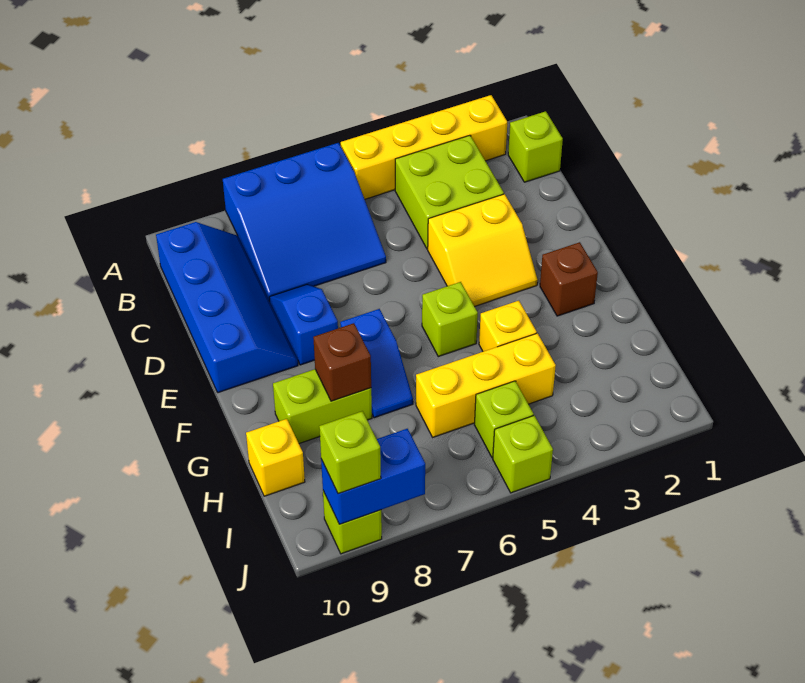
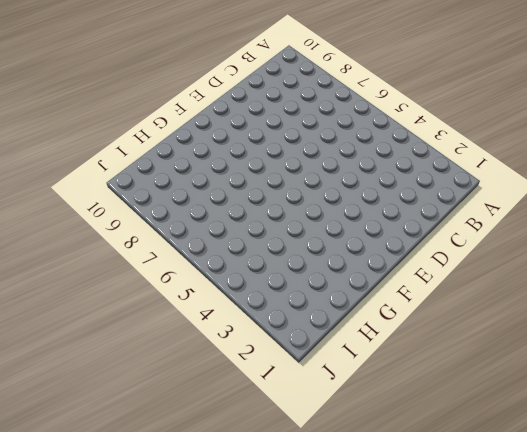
none -> yellow brick A2:A5 level 1
none -> blue slope A6:C8 level 1 top A
none -> lime brick B1 level 1

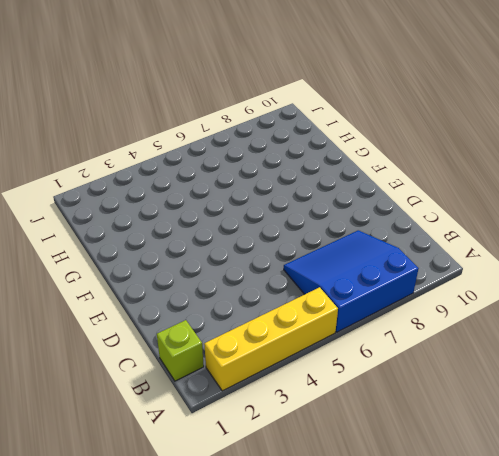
none -> lime brick B3:C4 level 1
none -> blue slope B9:E10 level 1 top 10
none -> yellow slope D3:E4 level 1 top D

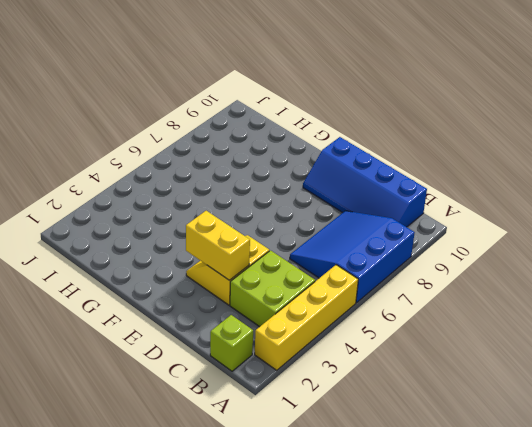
yellow brick D3:E3 level 2 -> none
none -> blue slope D8:E8 level 1 top E
none -> brown brick F2 level 1
none -> lime brick F5 level 1

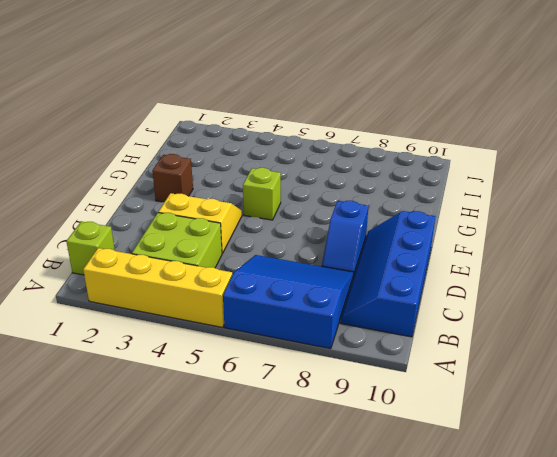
none -> blue slope F7:G7 level 1 top F
none -> yellow brick G4 level 1
none -> lime brick G8:G9 level 1

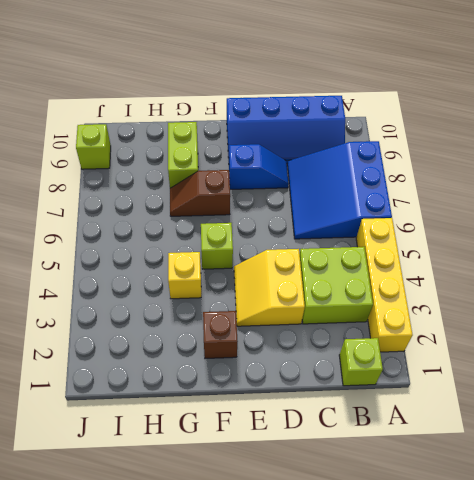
brown slope F7:G7 level 1 top F -> blue slope F7:G7 level 1 top F
none -> yellow brick H4:H6 level 1
none -> yellow brick H10 level 1
none -> lime brick I5 level 1

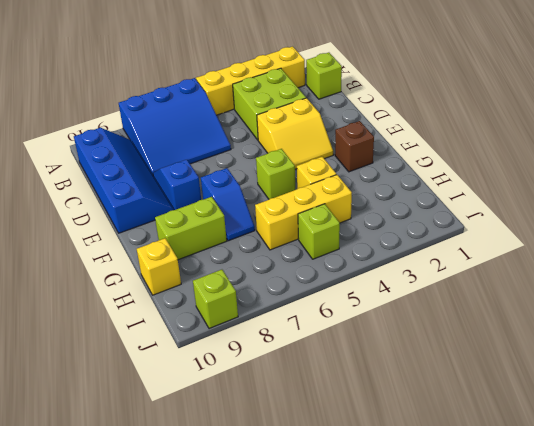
none -> lime brick J5 level 1
none -> brown brick G8 level 2
none -> blue brick J8:J9 level 2

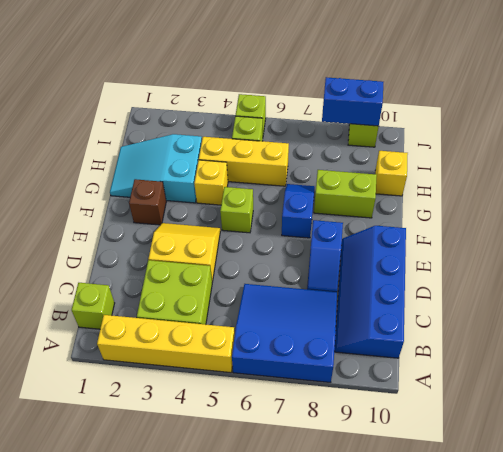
cyan slope G1:H3 level 1 top 3 -> none
none -> brown brick G8 level 2
none -> lime brick J9 level 3

